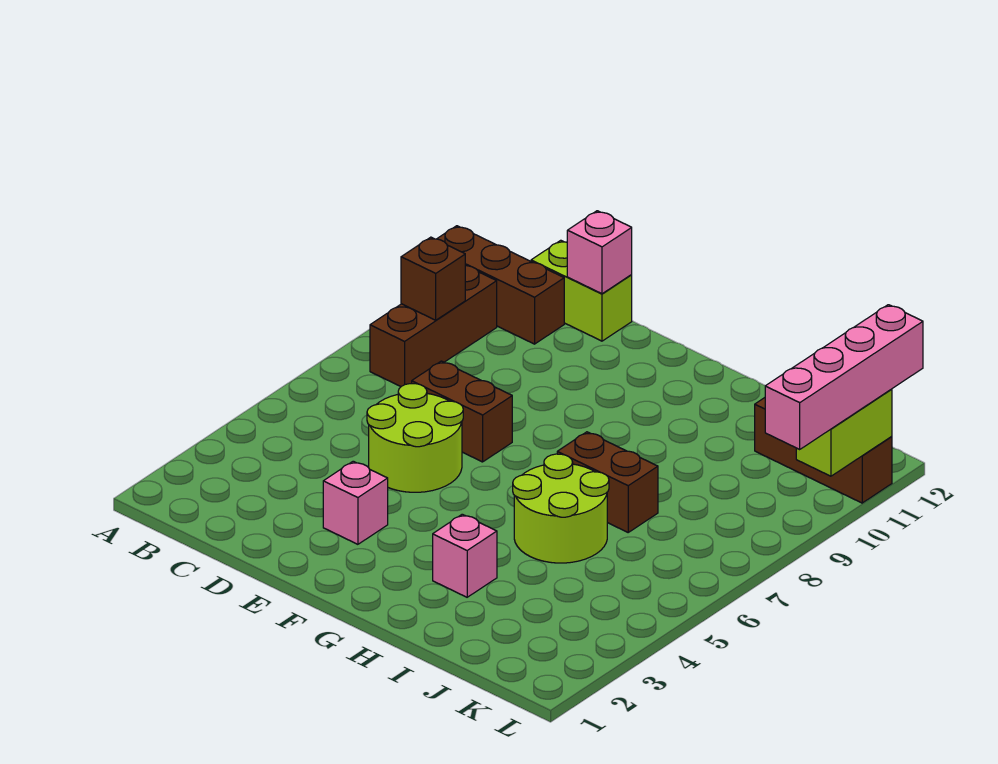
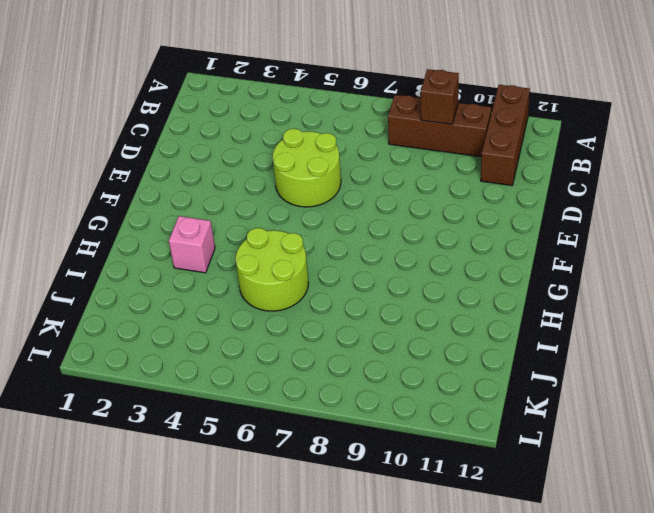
none -> lime brick C12:D12 level 1
none -> brown brick D7:E7 level 1
none -> pink brick E3 level 1

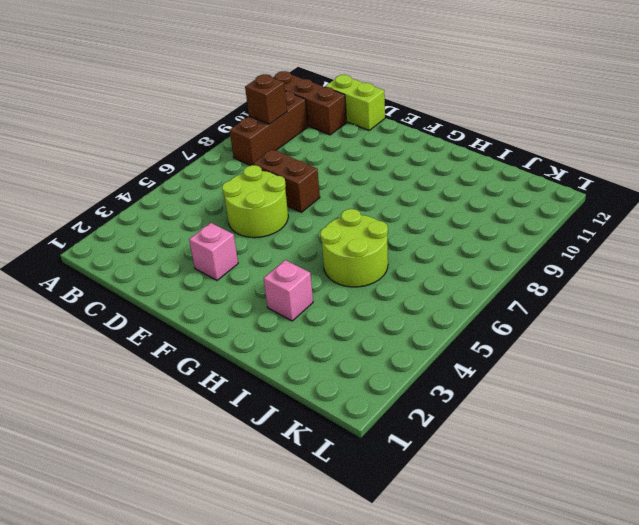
none -> brown brick H7:I7 level 1
none -> brown brick J11:L11 level 1
none -> pink brick D12 level 2

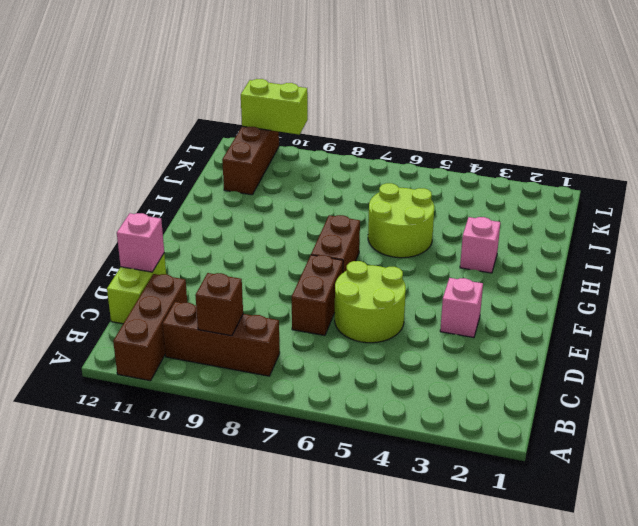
brown brick F7:G7 level 1 -> brown brick H7:I7 level 1
none -> pink brick L9:L12 level 3

